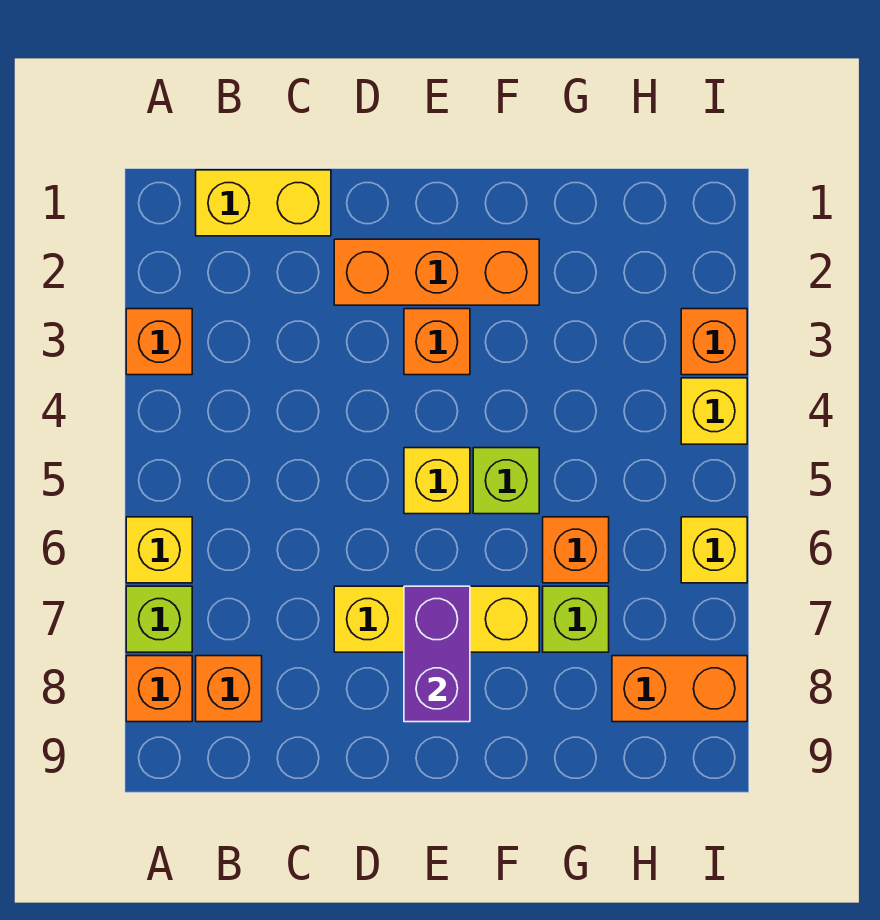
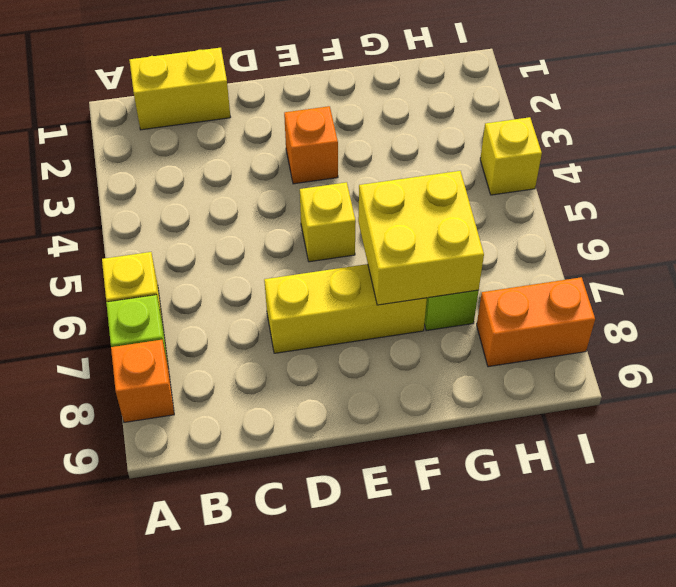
yellow brick F6:G7 level 2 -> none
none -> orange brick A3 level 1
none -> orange brick B8 level 1
none -> orange brick D2:F2 level 1

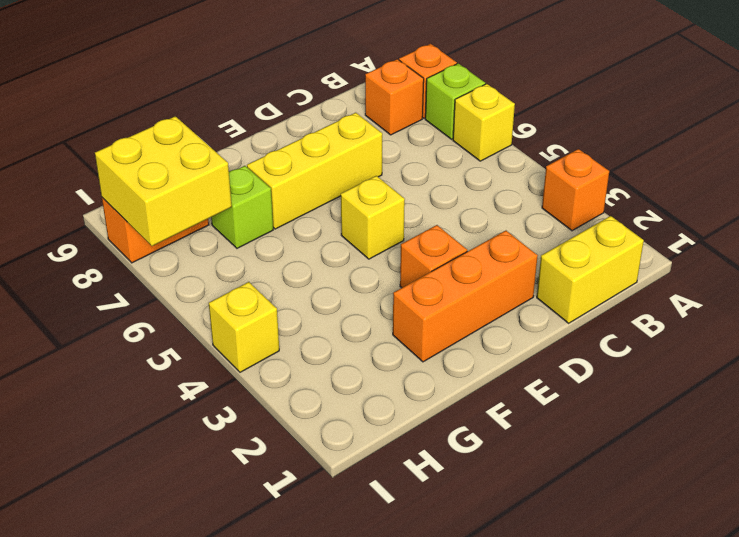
yellow brick H7:I8 level 2 -> none
none -> lime brick F5 level 1
none -> orange brick G6 level 1
none -> orange brick I3 level 1

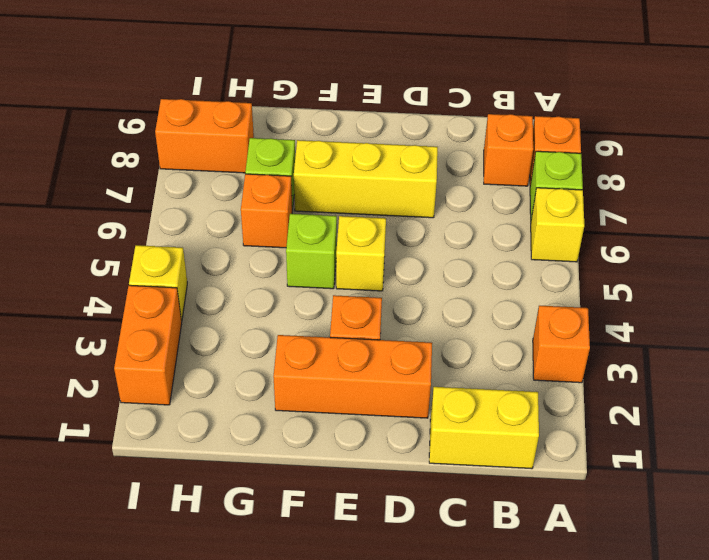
orange brick I2:I3 level 1 -> orange brick I3 level 1
none -> yellow brick I6 level 1
none -> purple brick E7:E8 level 2

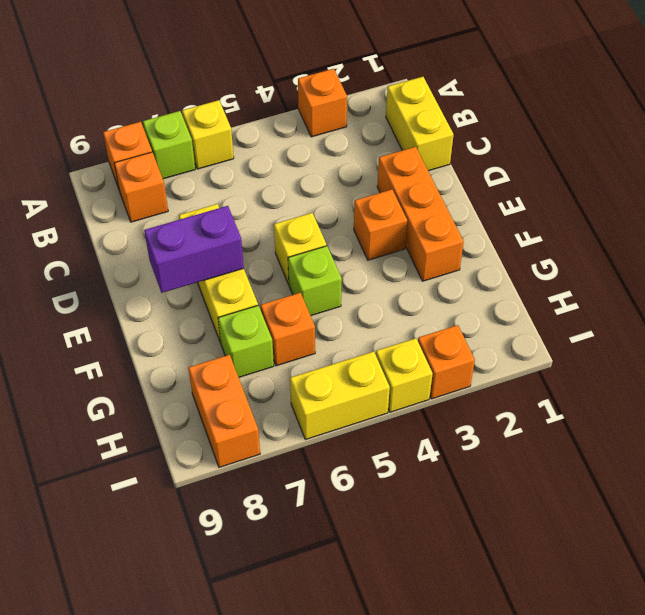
yellow brick I5:I6 level 1 -> yellow brick I6 level 1

